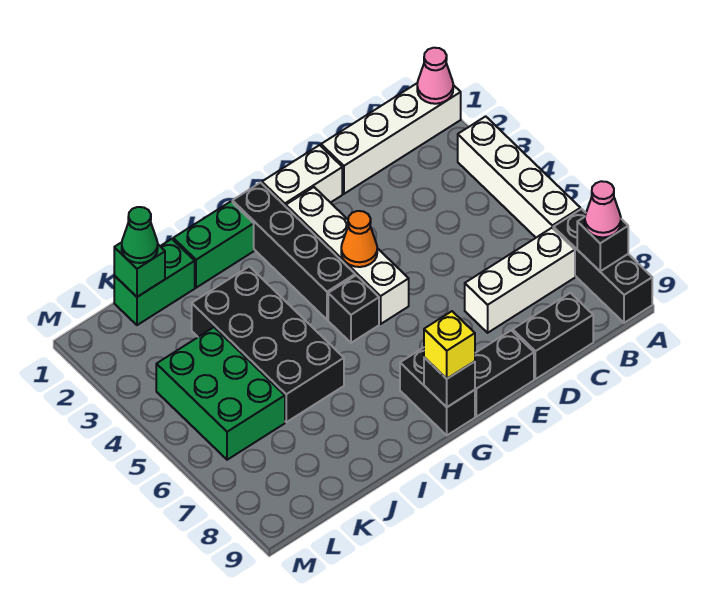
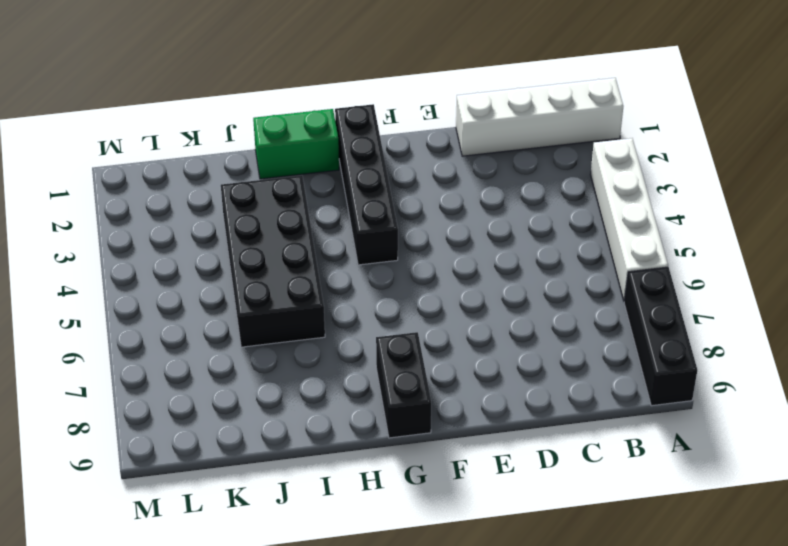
none -> white brick B7:D7 level 1
none -> black brick C9:D9 level 1
none -> white brick E1:F1 level 1

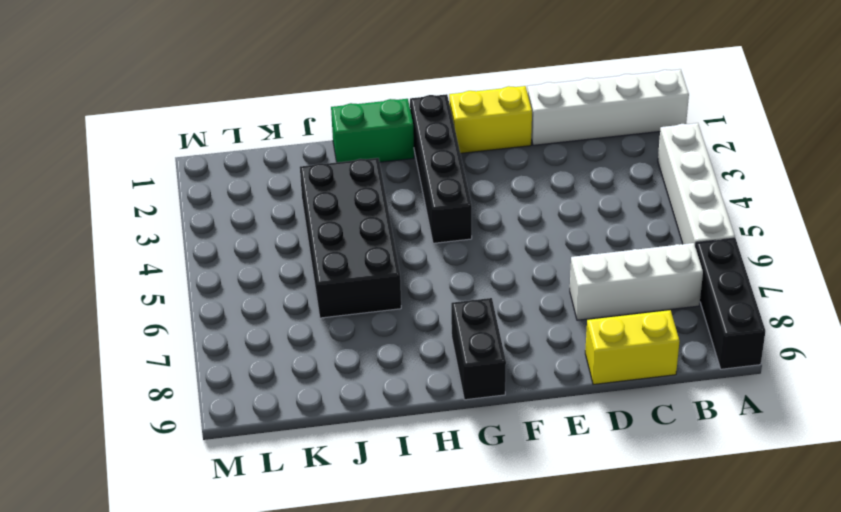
yellow brick C9:D9 level 1 -> black brick C9:D9 level 1
yellow brick E1:F1 level 1 -> white brick E1:F1 level 1
none -> black brick E9:F9 level 1
none -> white brick F2:F5 level 1
none -> black brick G5 level 1

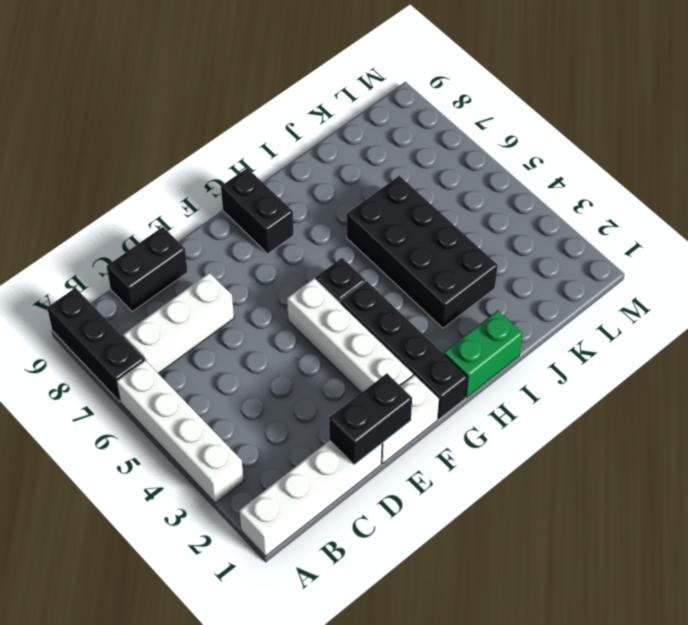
black brick D1:E1 level 2 -> black brick E9:F9 level 1
none -> green brick J1:K1 level 1
none -> green brick K4:L6 level 1
none -> pink cone A1 level 2

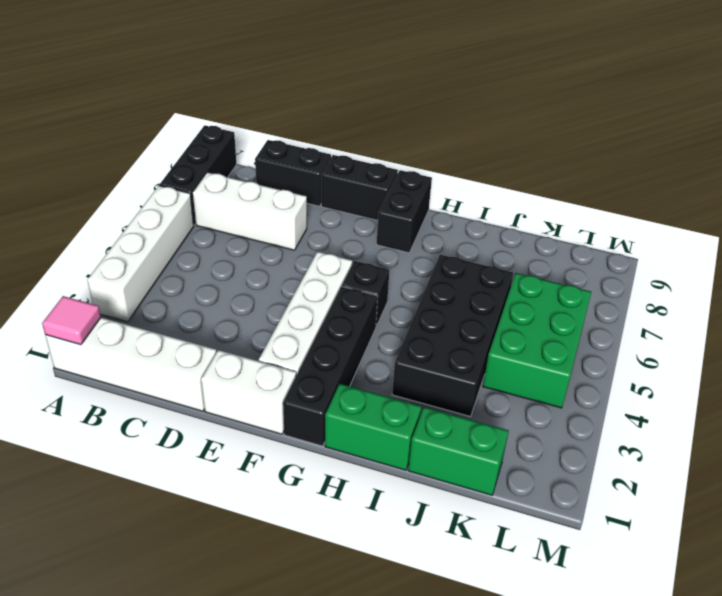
pink tile A1 level 2 -> pink cone A1 level 2
none -> black brick A8 level 2
none -> orange cone F4 level 2
none -> black brick G9 level 2

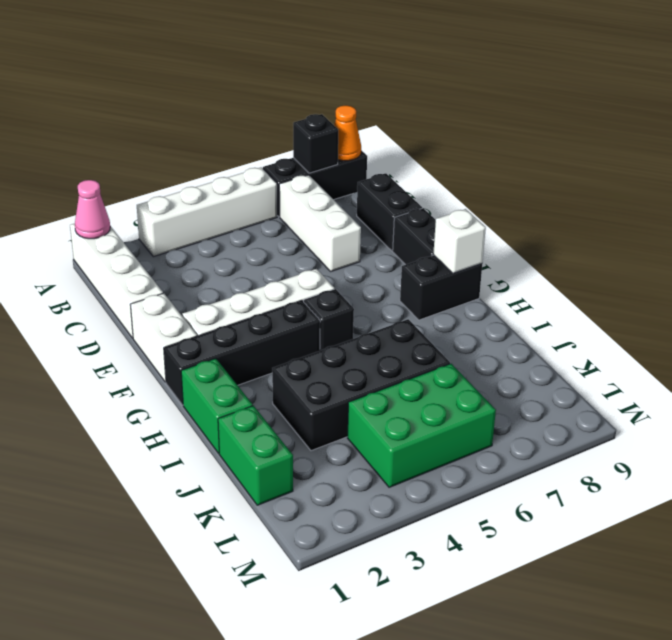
orange cone A9 level 2 -> orange cone F4 level 2
white brick G9 level 2 -> black brick G9 level 2
none -> green brick K1 level 2
none -> pink cone A8 level 3
none -> yellow brick G9 level 3

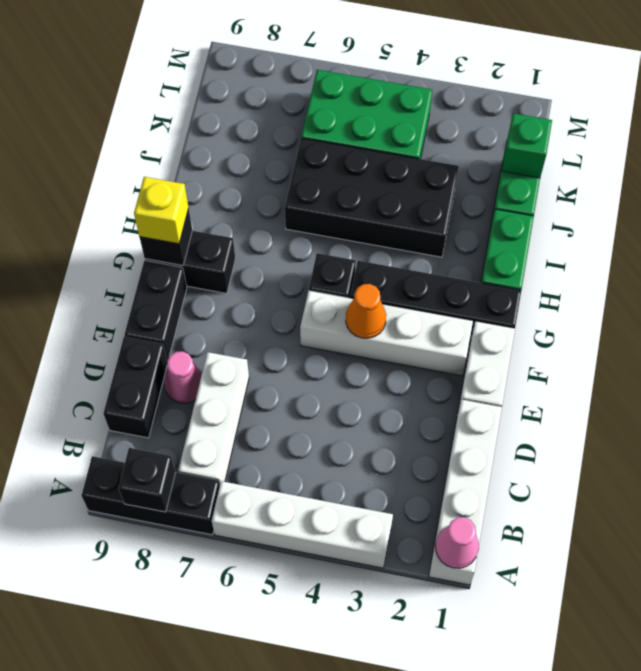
pink cone D8 level 1 -> pink cone A8 level 3
none -> green cone K1 level 3

